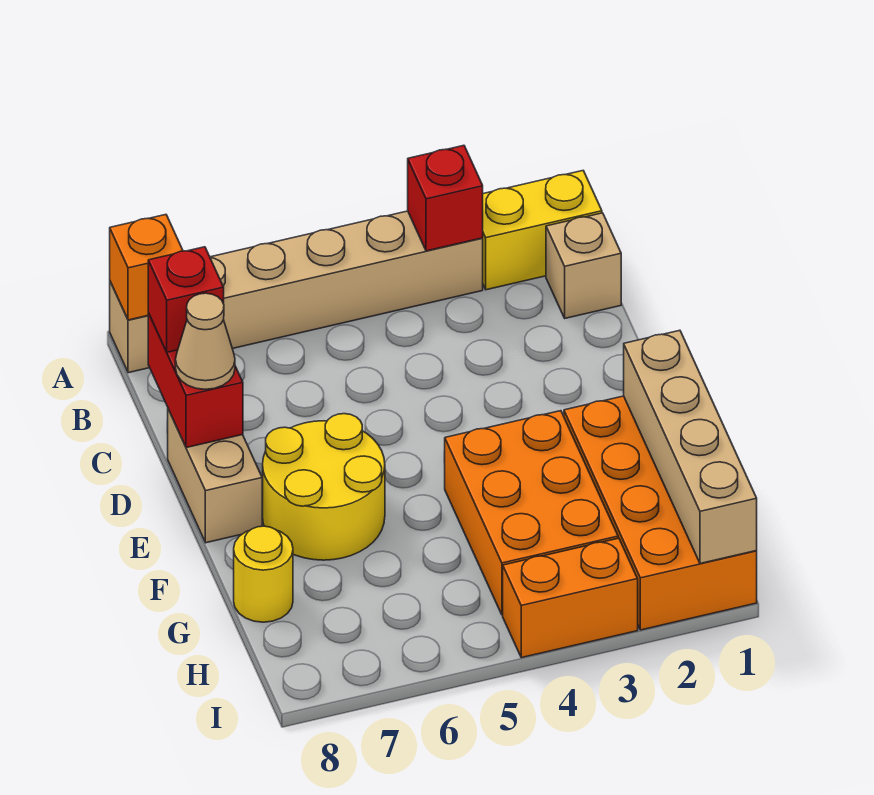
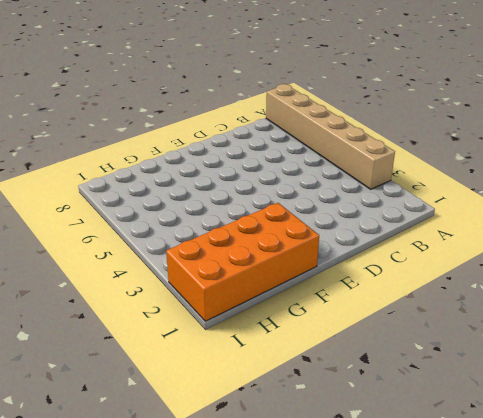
none -> yellow brick A1:A2 level 1
none -> tan brick B1 level 1
none -> tan brick D8:E8 level 1

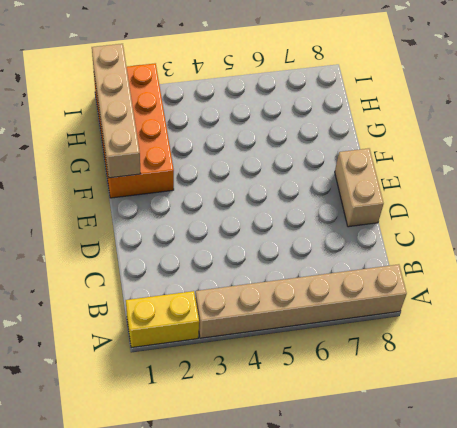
none -> tan brick B1 level 1
none -> yellow round brick E6:F7 level 1
none -> orange brick F3:H4 level 1

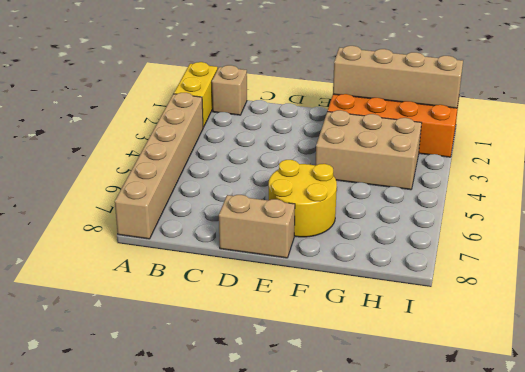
tan brick F3:H4 level 1 -> orange brick F3:H4 level 1
none -> yellow round brick G8 level 1
none -> orange brick I3:I4 level 1
none -> red brick A3 level 2

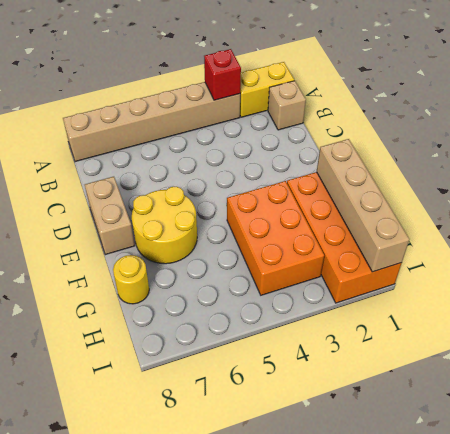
none -> orange brick I3:I4 level 1
none -> orange brick A8 level 2
none -> red brick C8:D8 level 2

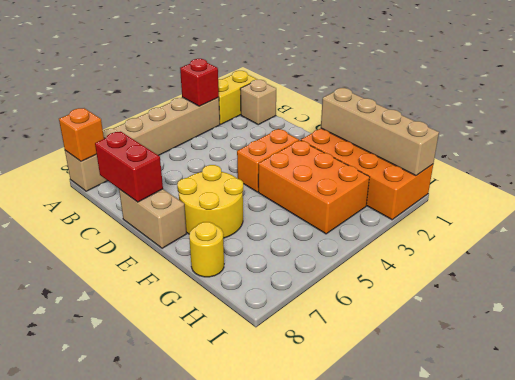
orange brick E3:E4 level 1 -> orange brick I3:I4 level 1
none -> red brick C8 level 3
none -> tan cone D8 level 3

